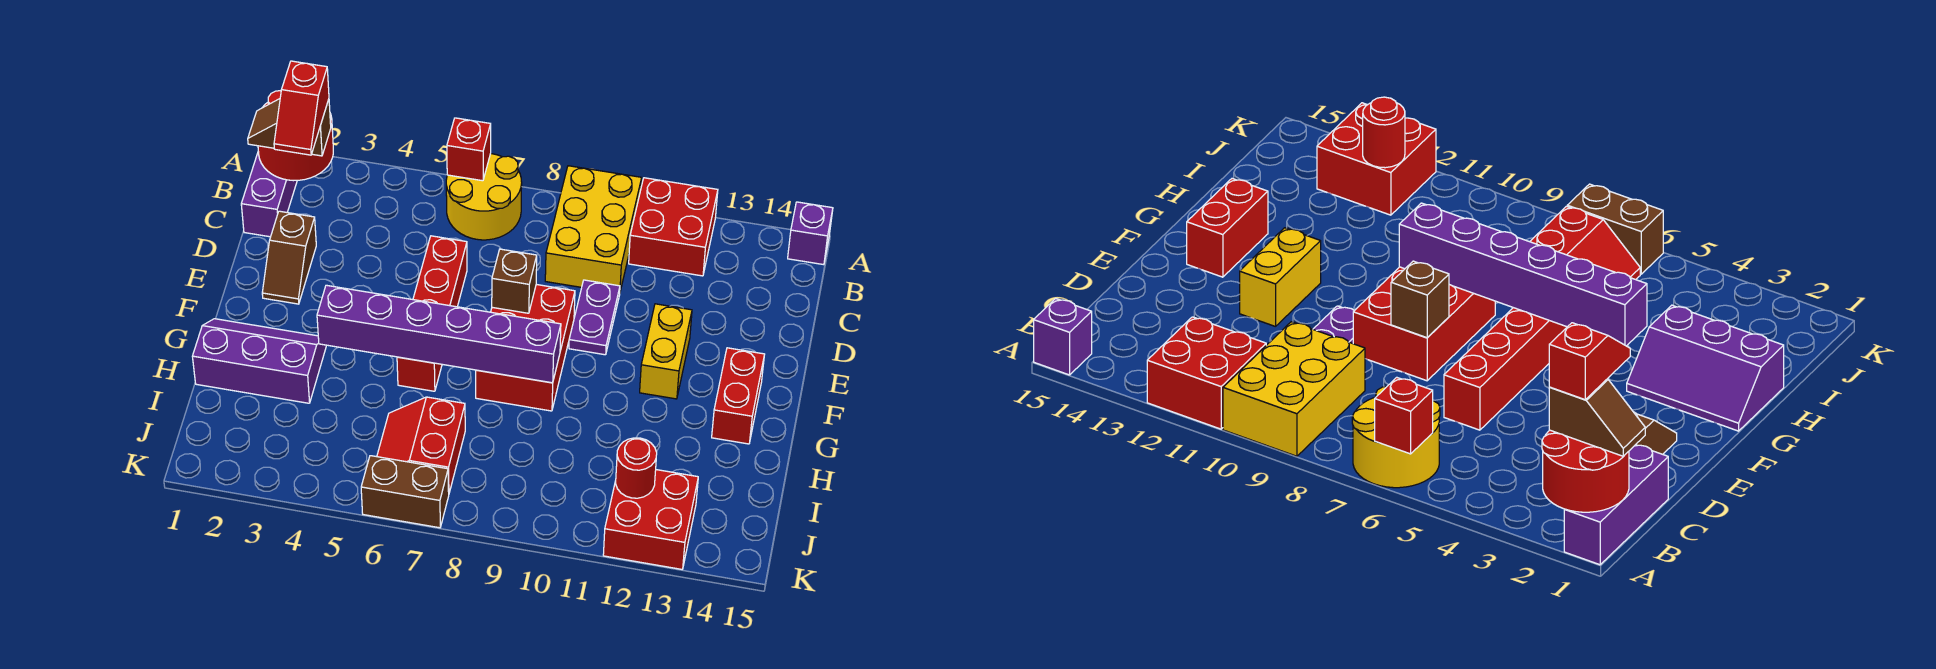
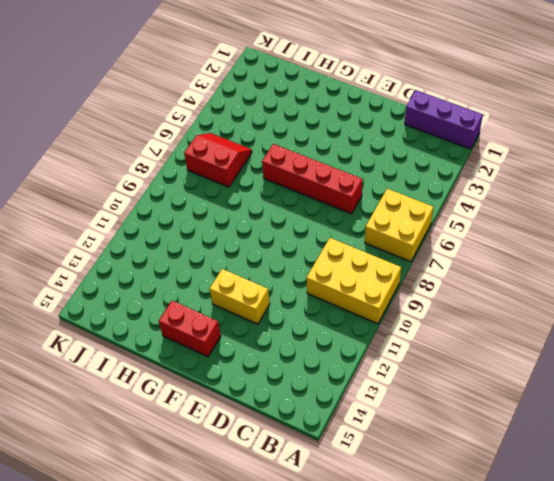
yellow brick A6:B7 level 1 -> yellow round brick A6:B7 level 1
none -> red brick A11:B12 level 1
none -> purple brick A15 level 1
none -> brown slope D2:E2 level 1 top D

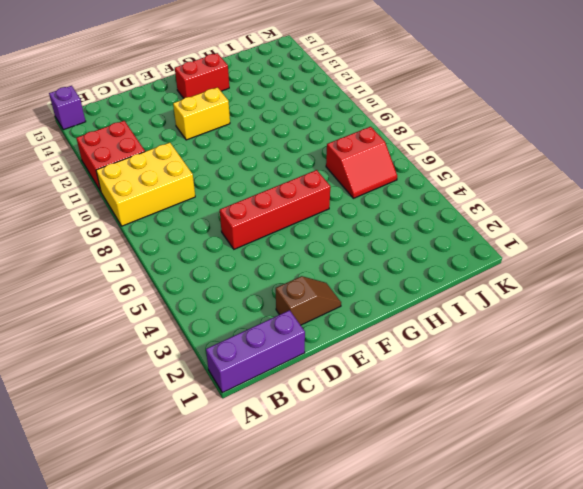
none -> yellow round brick A6:B7 level 1
none -> purple plate D10:E10 level 1
none -> red brick E8:G9 level 1

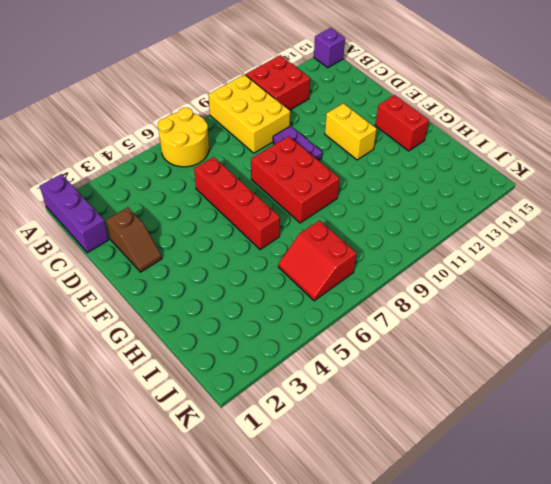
none -> purple slope G1:H3 level 1 top H
none -> red brick J12:K13 level 1
none -> brown brick K6:K7 level 1

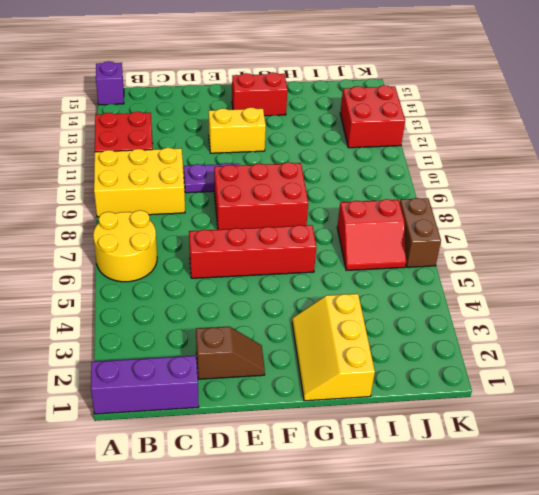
yellow slope G1:H3 level 1 top H -> purple slope G1:H3 level 1 top H
none -> red round brick A1:B2 level 2
none -> red brick A6 level 2
none -> brown brick E8 level 2

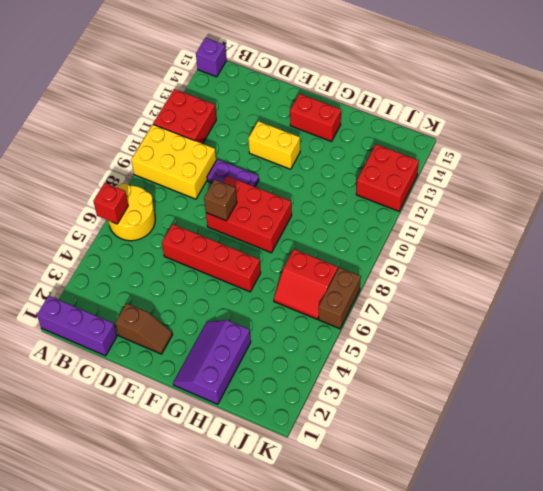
none -> red round brick A1:B2 level 2
none -> purple brick G4:G9 level 2
none -> red round brick J12 level 2

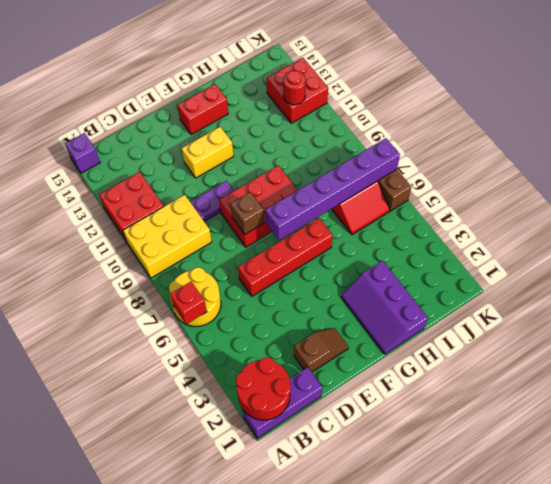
purple brick F7:K7 level 2 -> purple brick G4:G9 level 2
none -> brown slope B1:B2 level 3 top 2
none -> red slope B2:C2 level 4 top B

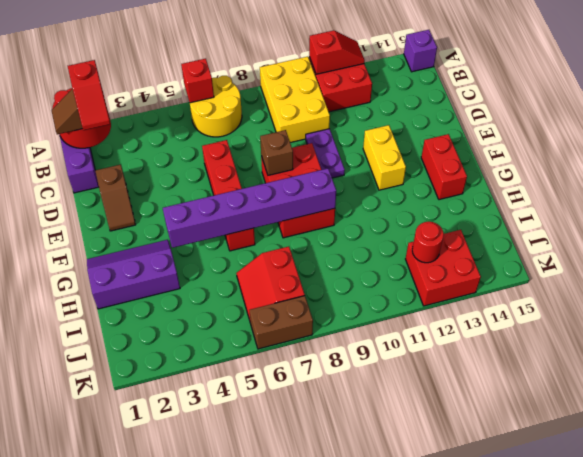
red slope A11:A12 level 2 top 11 -> none

